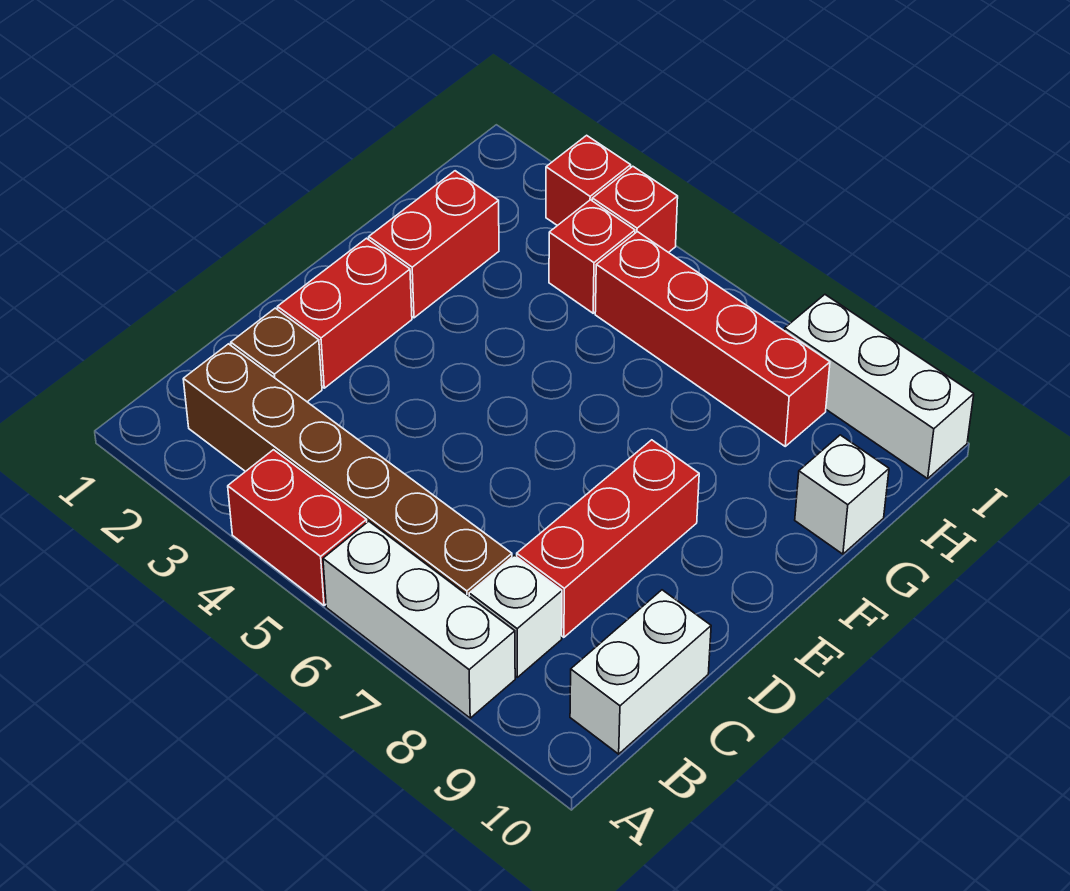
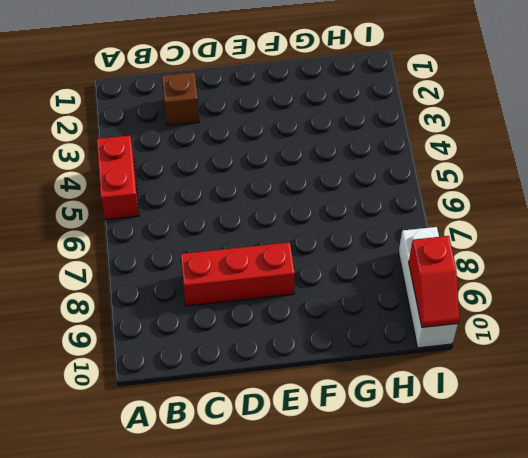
red slope I9:I10 level 2 top 9 -> none
none -> white brick A6:A8 level 1
none -> brown brick B2:B7 level 1
none -> white brick B8 level 1

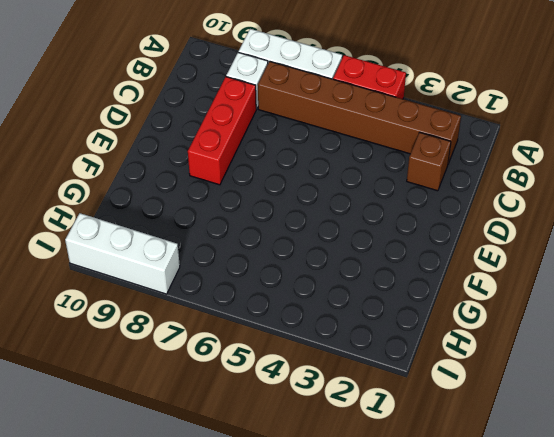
none -> white brick B10:C10 level 1
none -> red brick D2:E2 level 1
none -> red brick F2:G2 level 1

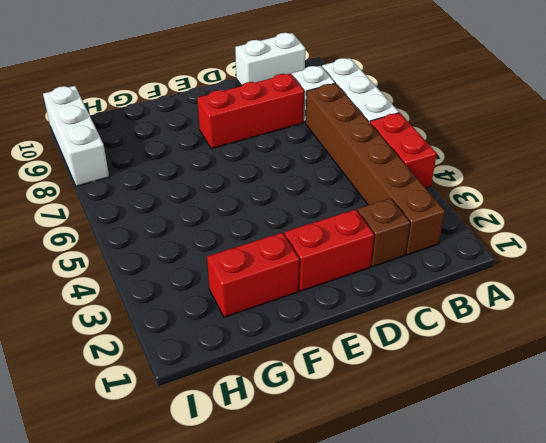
none -> white brick G10 level 1
none -> red brick H4 level 1
none -> red brick H5:H8 level 1

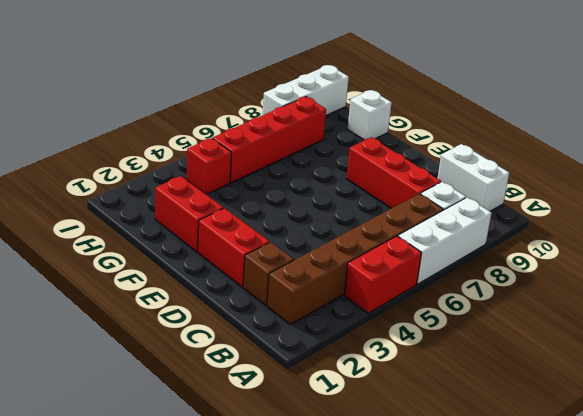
none -> red brick I3 level 1
none -> red brick I4 level 1

